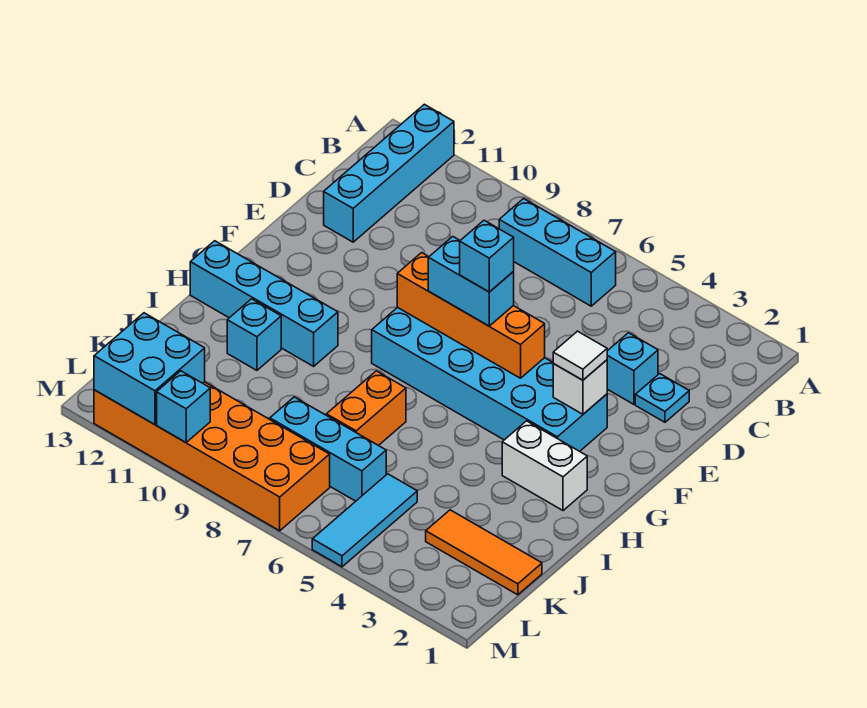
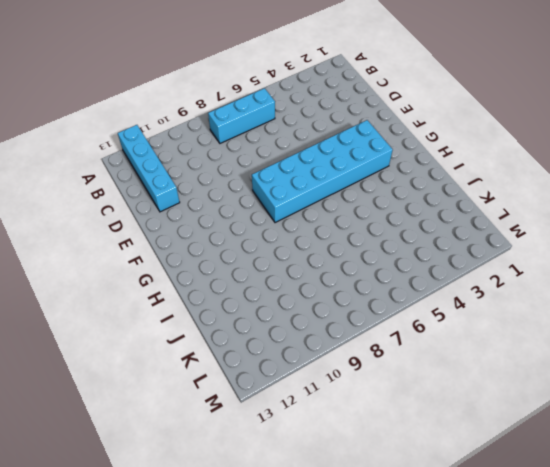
none -> cyan plate D2 level 1
none -> cyan brick D3 level 1
none -> white brick H2:H3 level 1

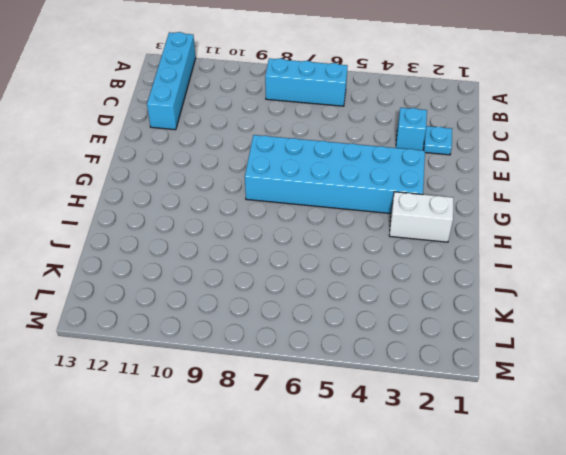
none -> cyan brick H10:H13 level 1
none -> orange brick I7:J7 level 1
none -> cyan brick I11 level 1

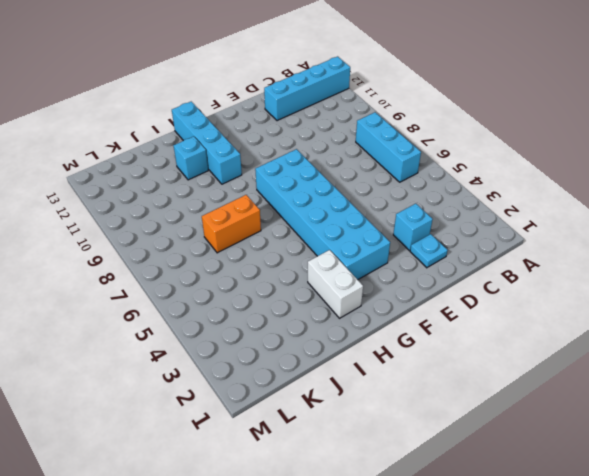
none -> orange tile K1:K3 level 1
none -> cyan tile K5:M5 level 1
none -> cyan brick K6:K8 level 1

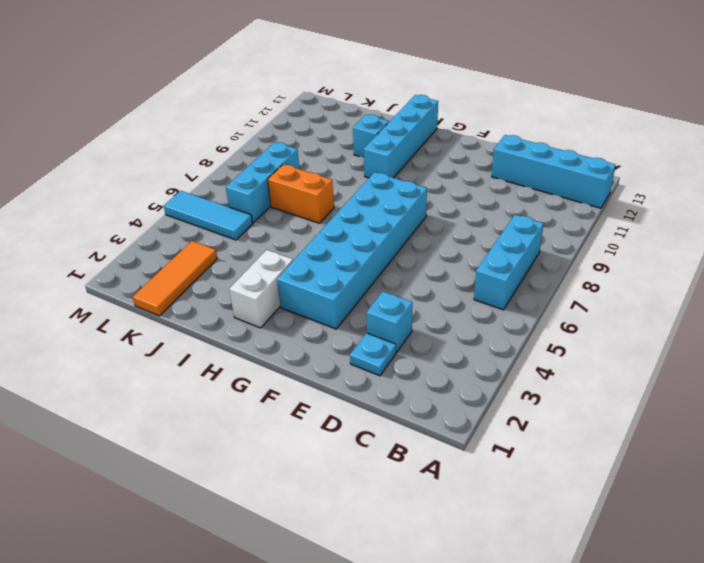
none -> orange brick L7:M12 level 1
none -> white brick F3 level 2
none -> orange brick F5:F8 level 2

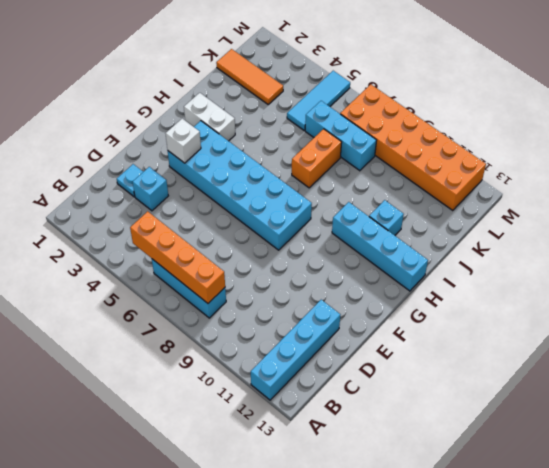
orange brick B5:B8 level 2 -> orange brick F5:F8 level 2
none -> cyan brick L11:M12 level 2
none -> cyan brick M10 level 2
none -> white tile F3 level 3

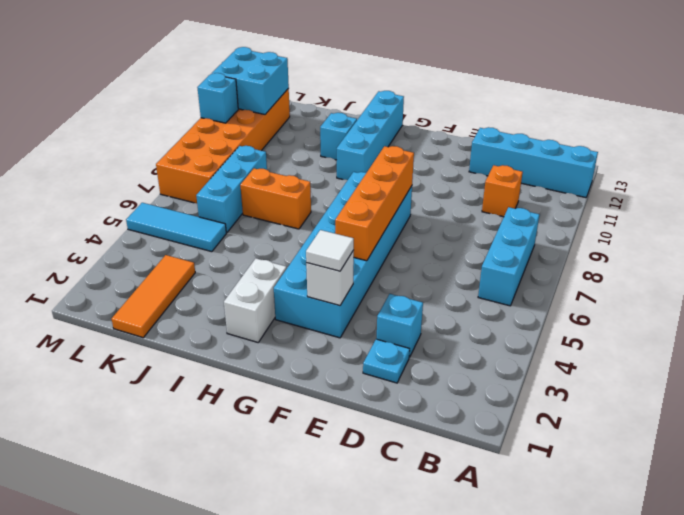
orange brick C10 level 1 -> none
none -> cyan brick F6:F7 level 3
none -> cyan brick F6 level 4

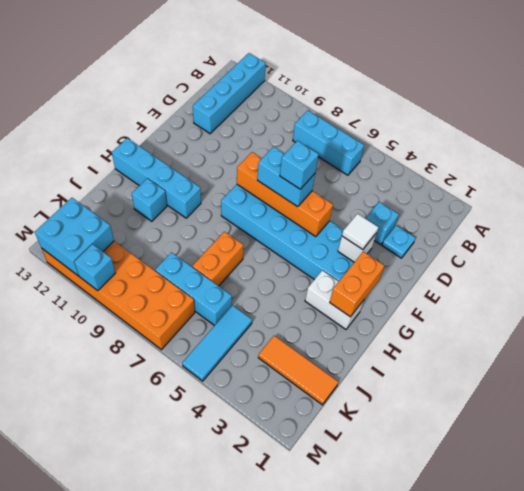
orange brick G2:H2 level 2 -> none

